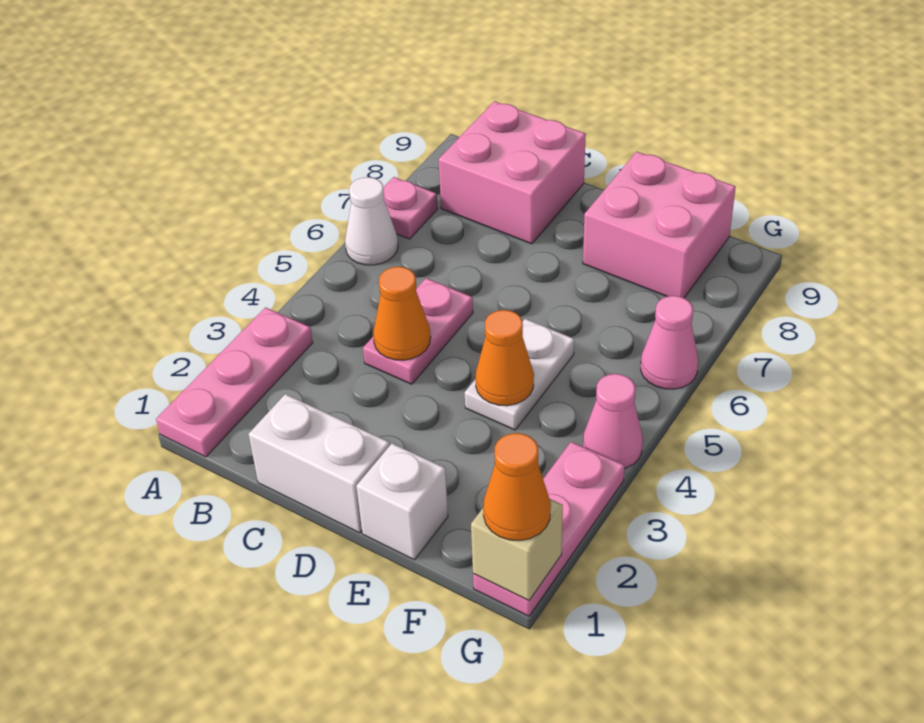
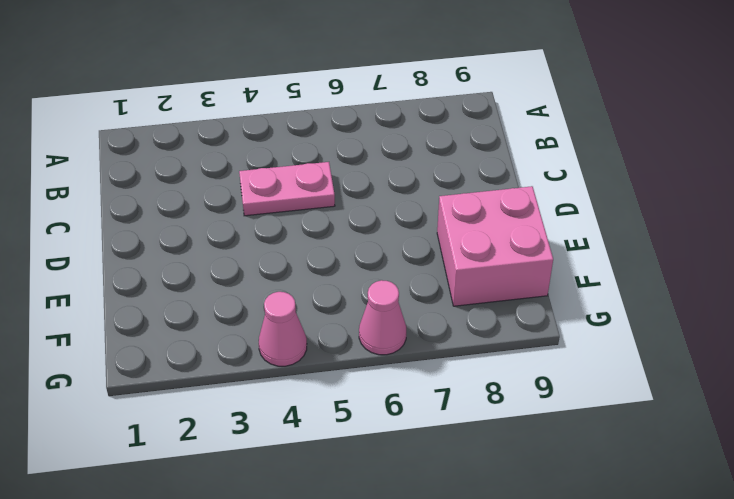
none -> pink plate A1:A3 level 1
none -> white cone A6 level 1
none -> pink plate A7 level 1

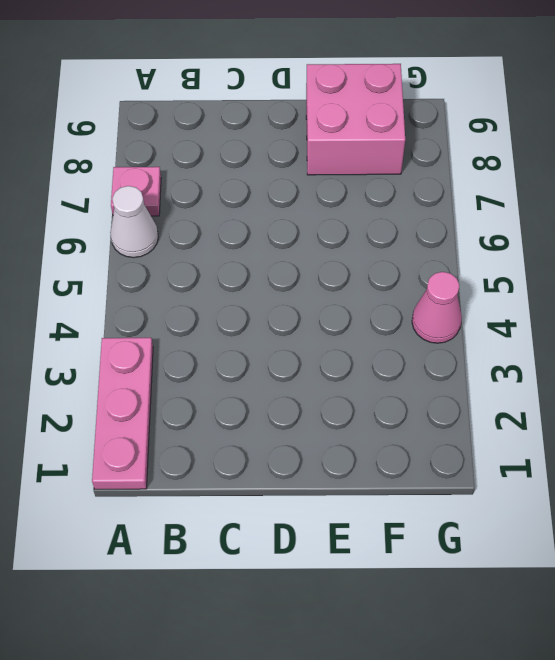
none -> pink brick B8:C9 level 1
none -> white brick C1:D1 level 1
none -> pink plate C4:C5 level 1

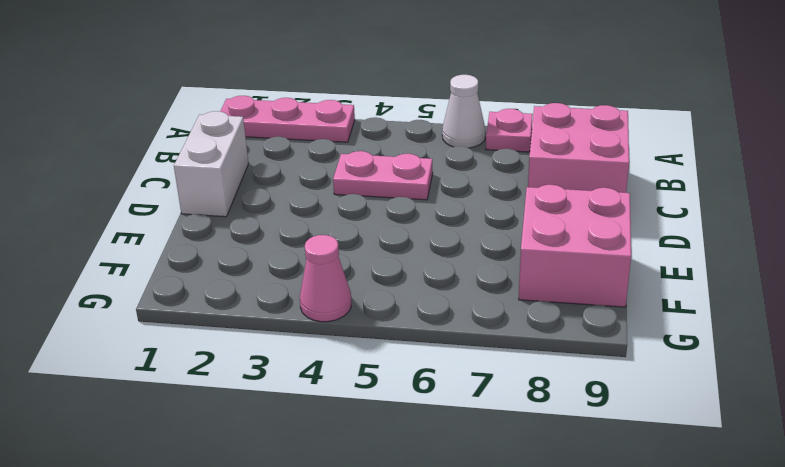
none -> white brick E1 level 1
none -> white plate E4:E5 level 1
none -> pink plate G1:G3 level 1

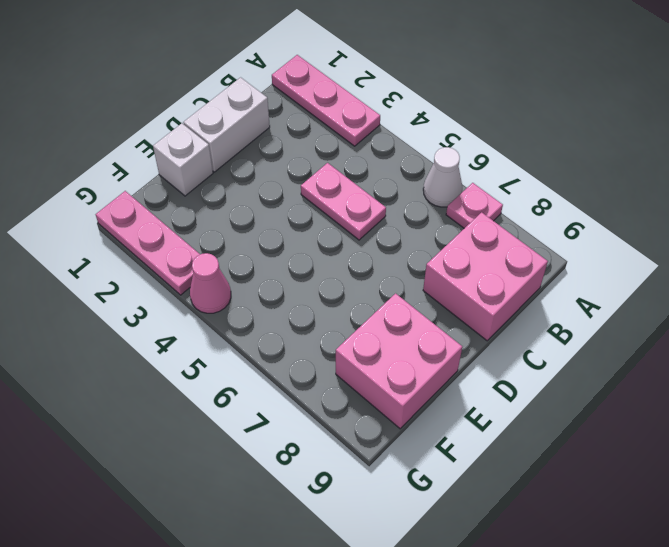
none -> white plate E4:E5 level 1
none -> pink cone G6 level 1
none -> orange cone C4 level 2

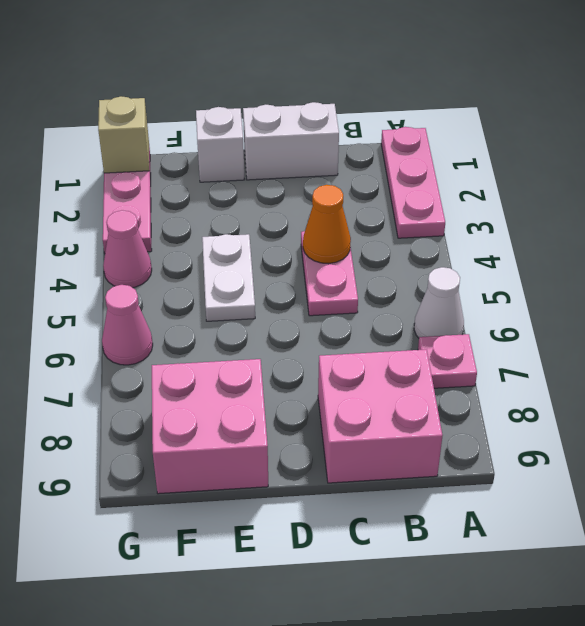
none -> orange cone E4 level 2
none -> orange cone G1 level 3

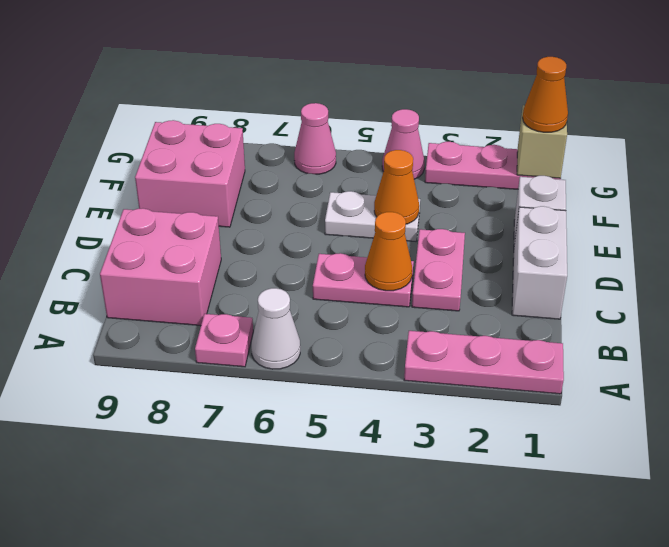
pink plate C3:D3 level 1 -> none

